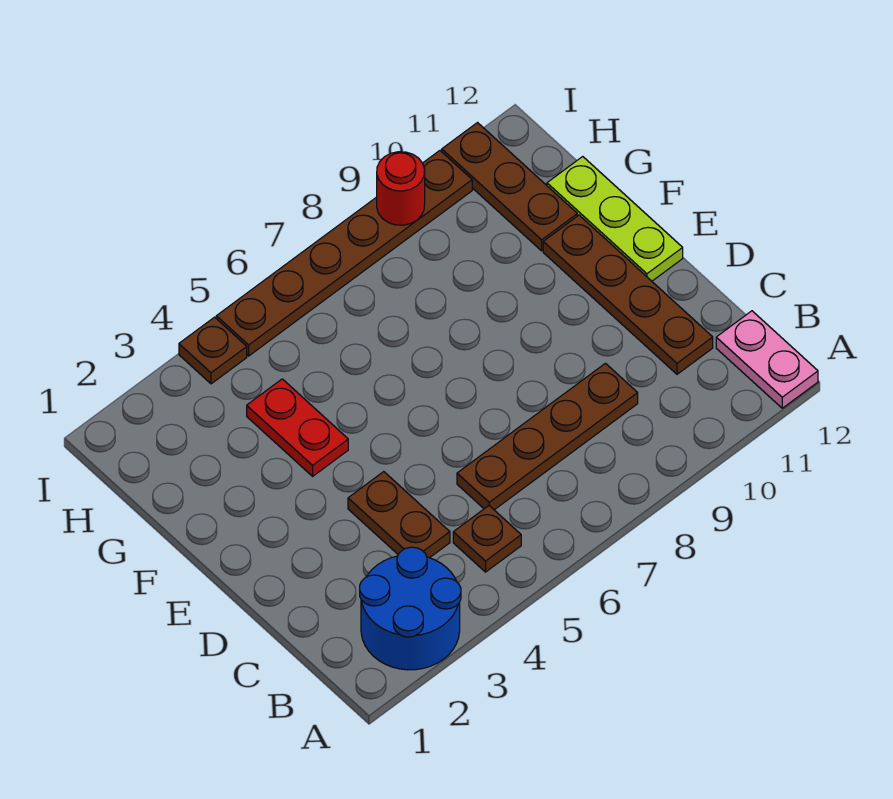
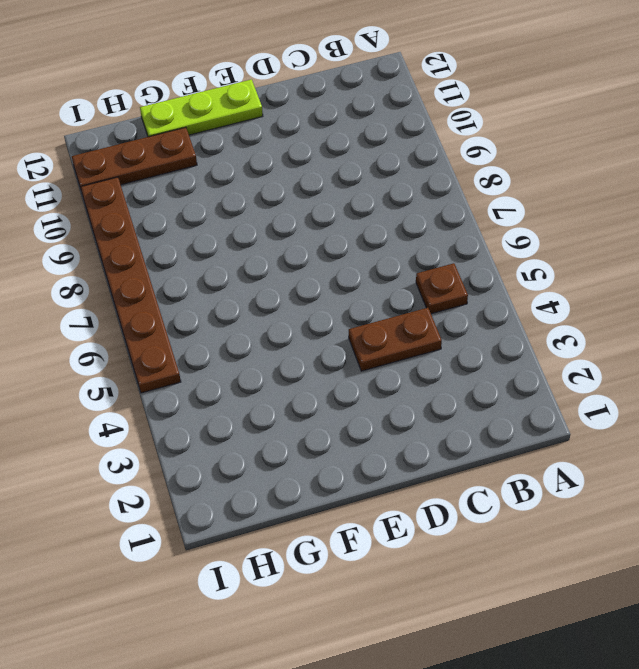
none -> blue round brick A2:B3 level 1
none -> pink plate A12:B12 level 1
none -> brown plate C6:C9 level 1

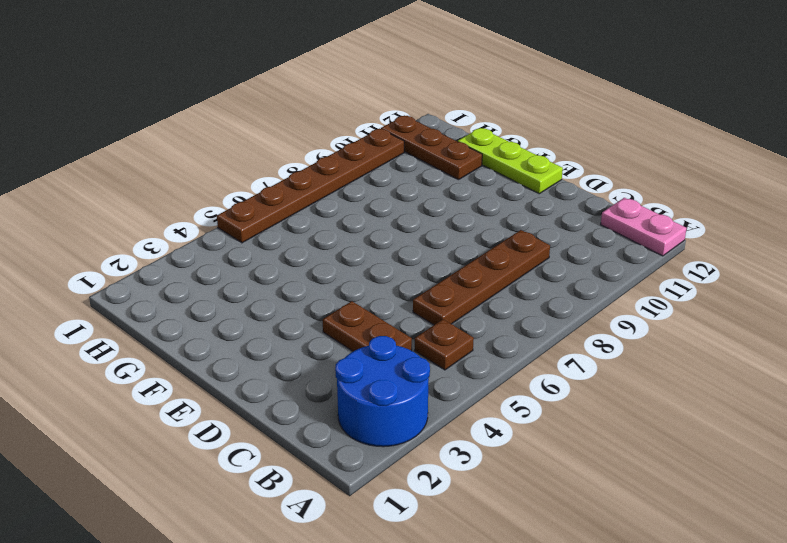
none -> brown plate C11:F11 level 1
none -> red plate F4:G4 level 1
none -> brown plate I4 level 1

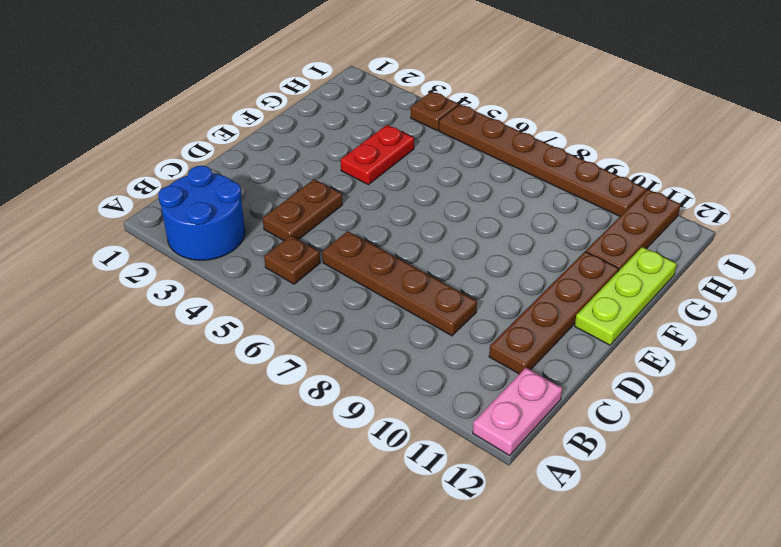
none -> red round brick I9 level 2

